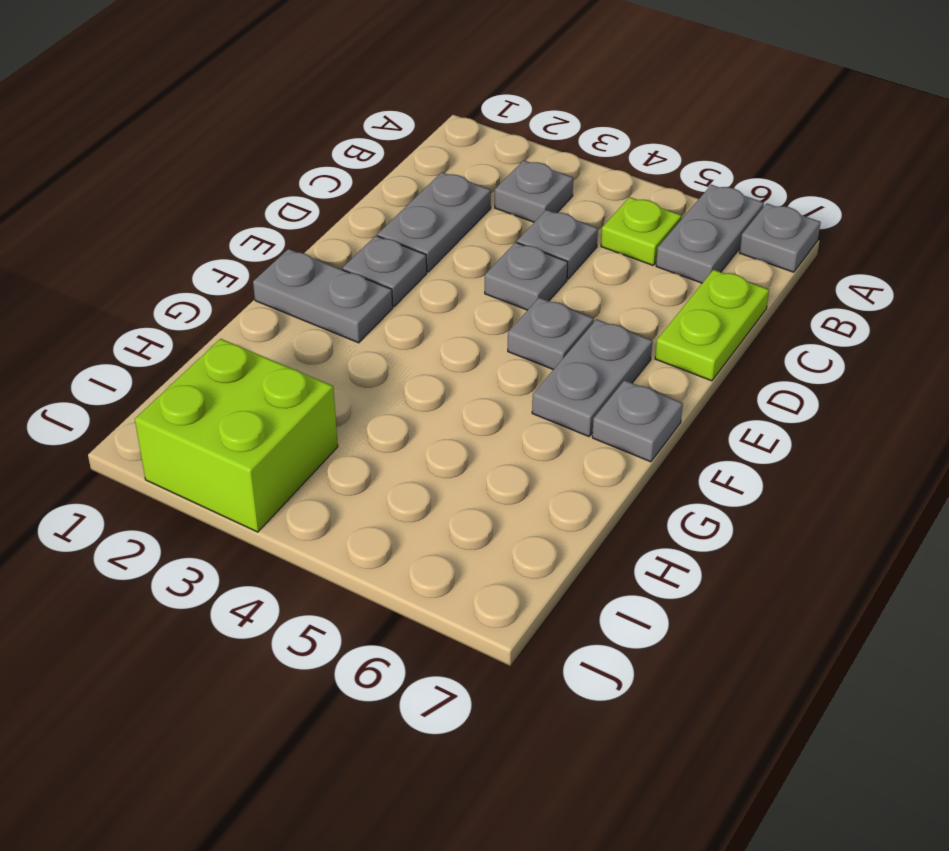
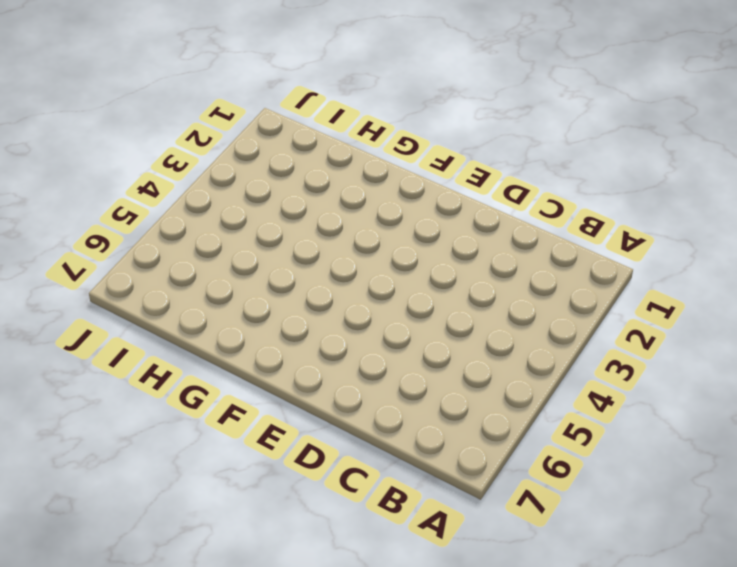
none -> grey plate A6:B6 level 1
none -> grey plate A7 level 1
none -> grey plate B3 level 1

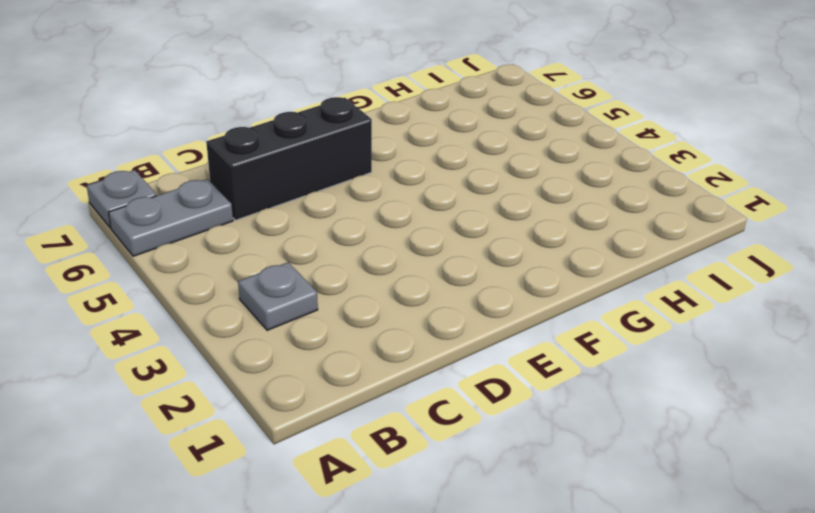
black brick C6:E6 level 1 -> grey plate E6:F6 level 1
none -> lime plate B5 level 1
none -> grey plate C2:D2 level 1
none -> grey plate C4 level 1

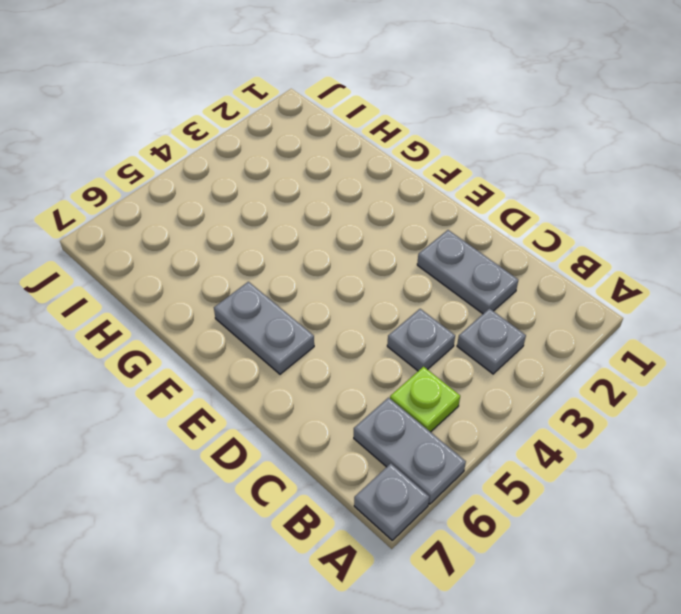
none -> lime plate C7:D7 level 1
none -> grey plate D4 level 1
none -> grey plate E2 level 1

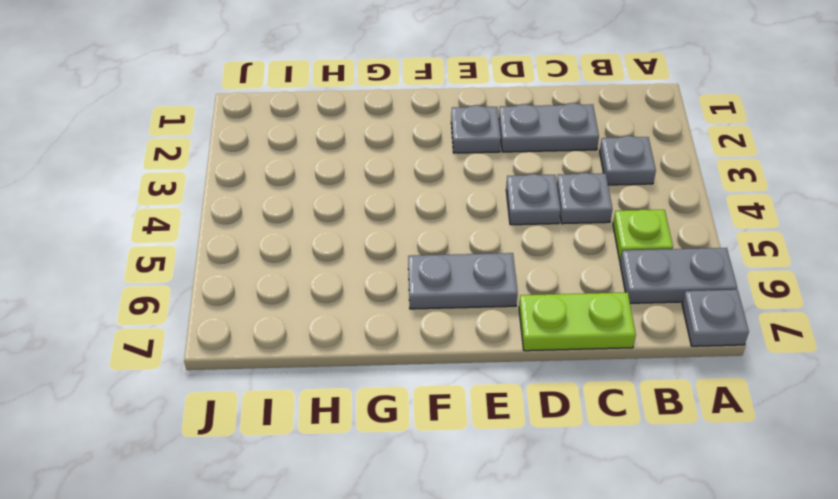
none -> grey plate E5 level 1
none -> grey plate F1:F2 level 1
none -> grey plate F7 level 1

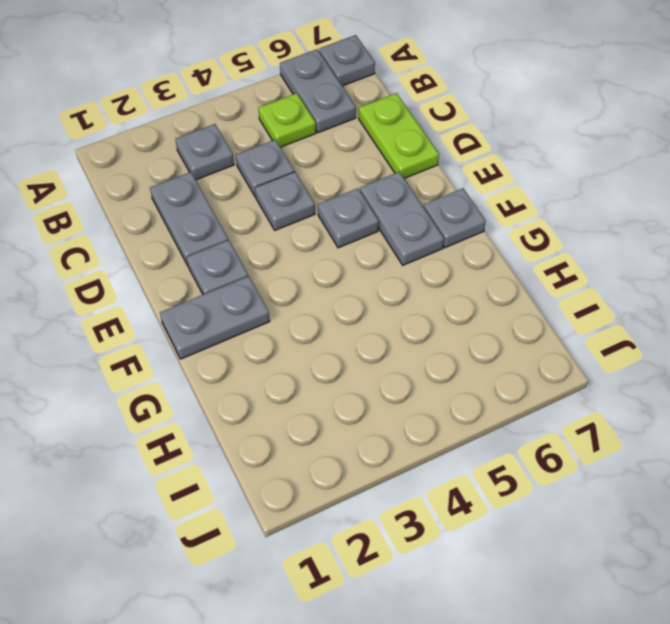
none -> lime brick I2:J3 level 1

